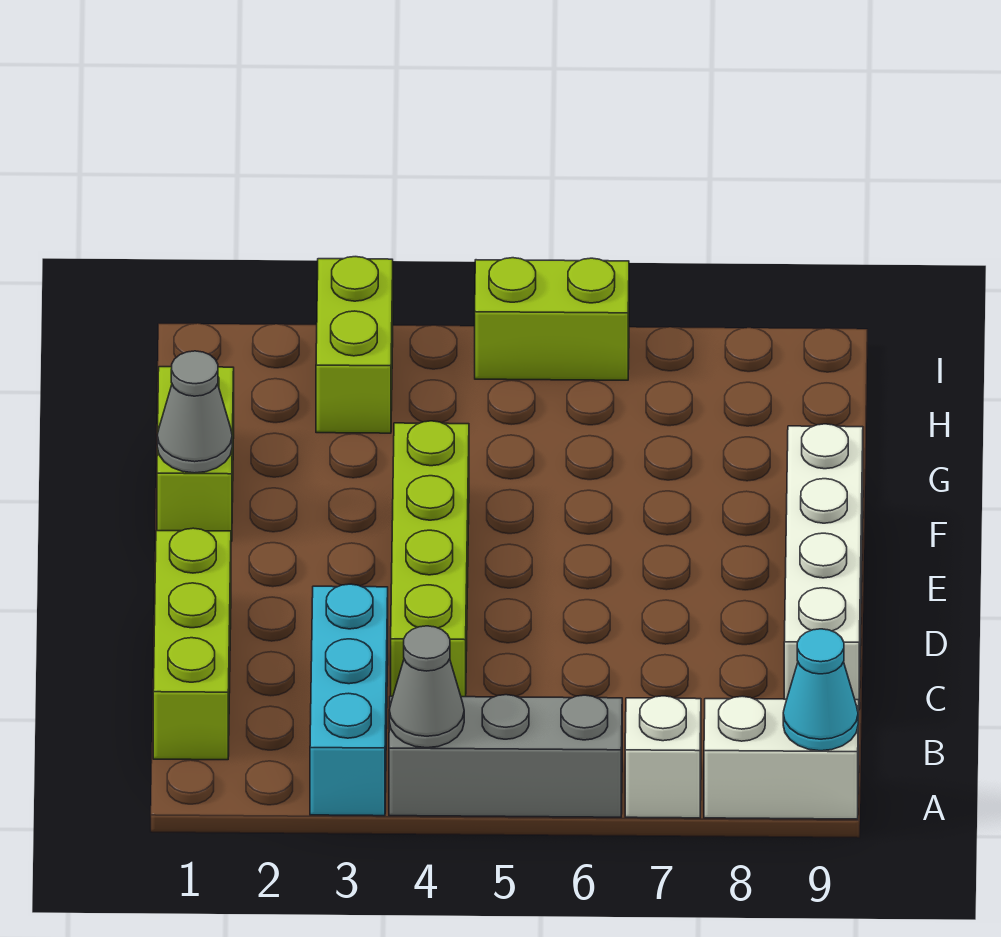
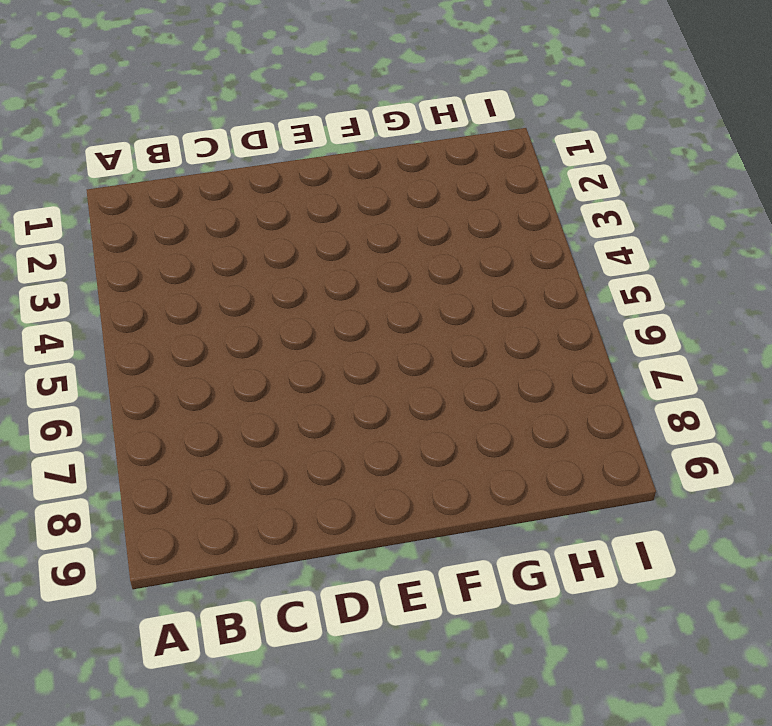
none -> cyan brick A3:C3 level 1
none -> grey brick A4:A6 level 1
none -> white brick A7 level 1

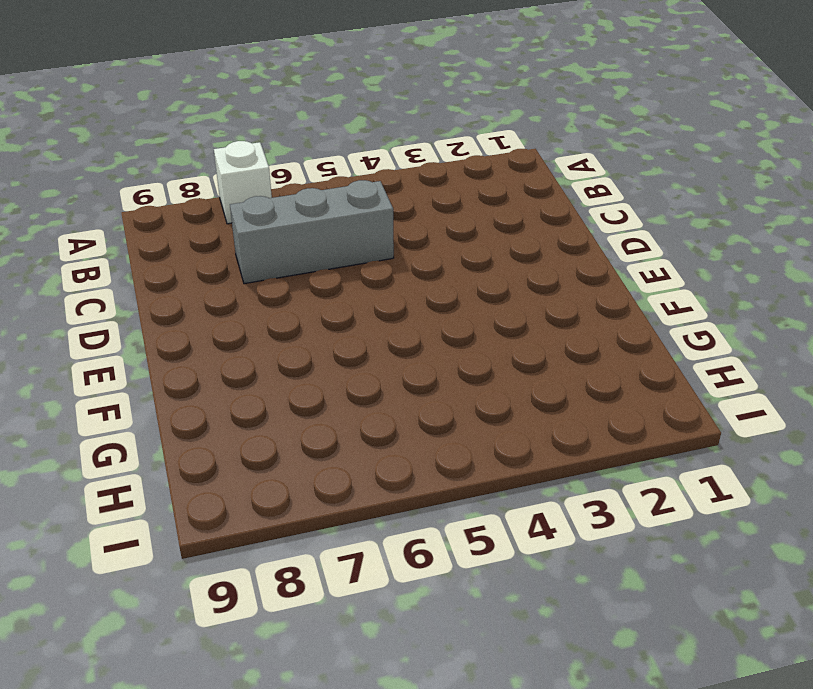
grey brick C5:C7 level 1 -> grey brick A4:A6 level 1
none -> cyan brick A3:C3 level 1
none -> white brick A8:A9 level 1
none -> lime brick B1:D1 level 1

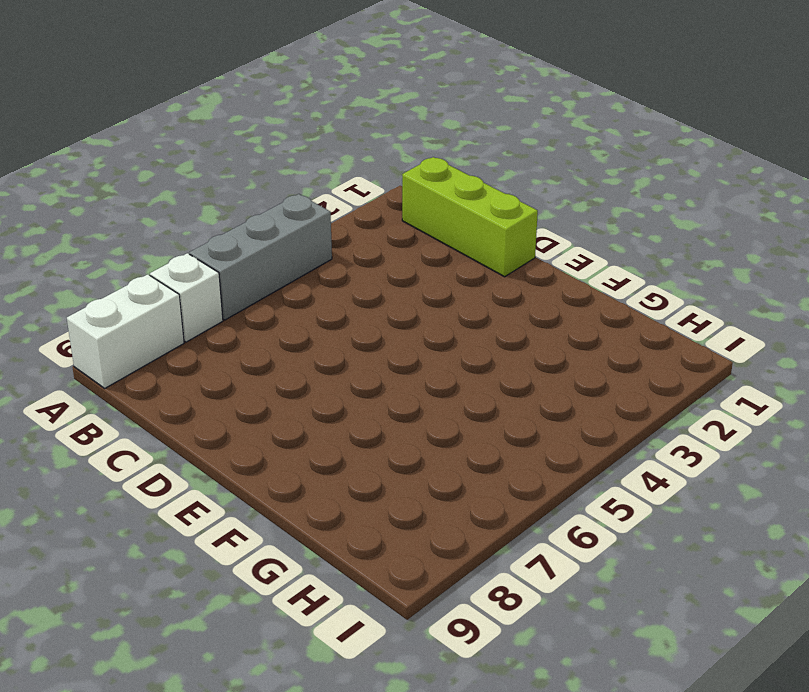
none -> cyan brick A3:C3 level 1
none -> lime brick C4:F4 level 1
none -> white brick C9:F9 level 1

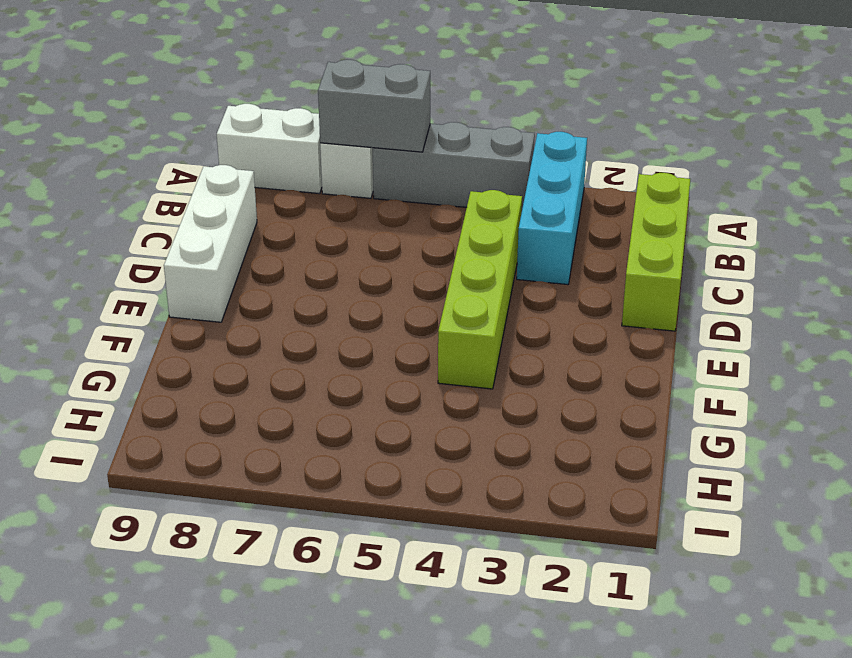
grey brick A6:A7 level 2 -> none
white brick C9:E9 level 1 -> white brick C9:F9 level 1
none -> lime brick F1:G1 level 1
none -> lime brick H3:I3 level 1
none -> lime brick I5:I6 level 1

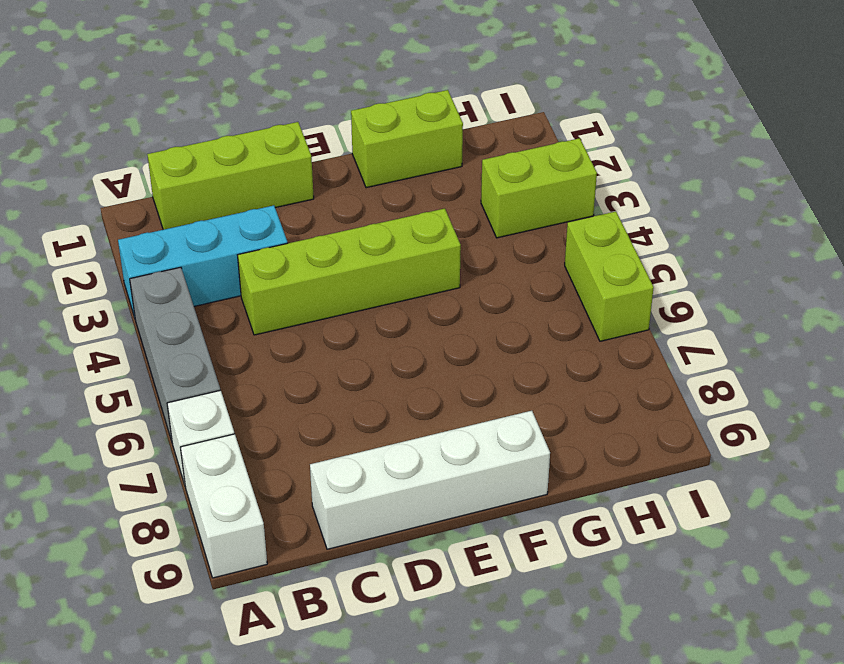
none -> grey cone A4 level 2
none -> cyan cone A9 level 2
none -> grey cone F1 level 2

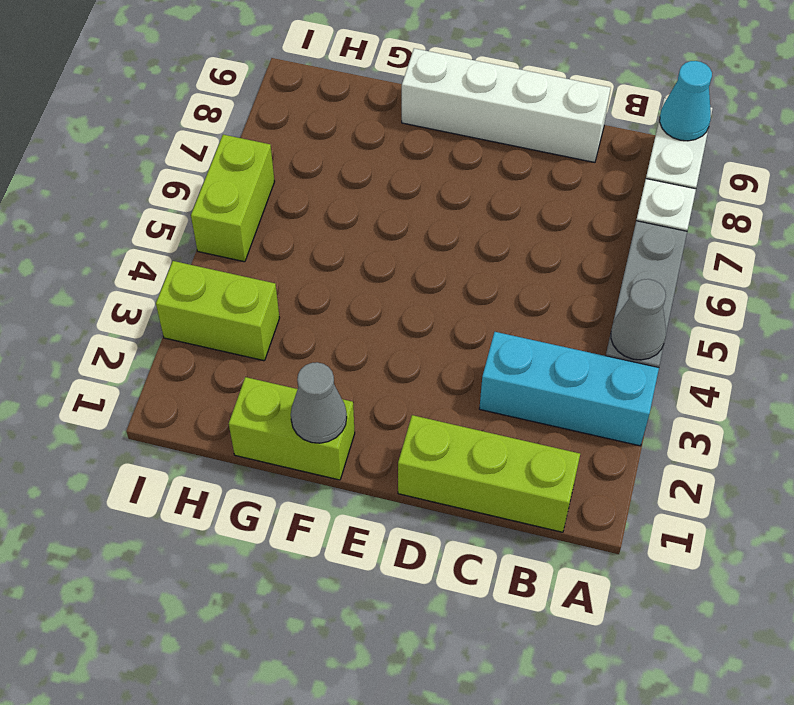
none -> lime brick C4:F4 level 1

